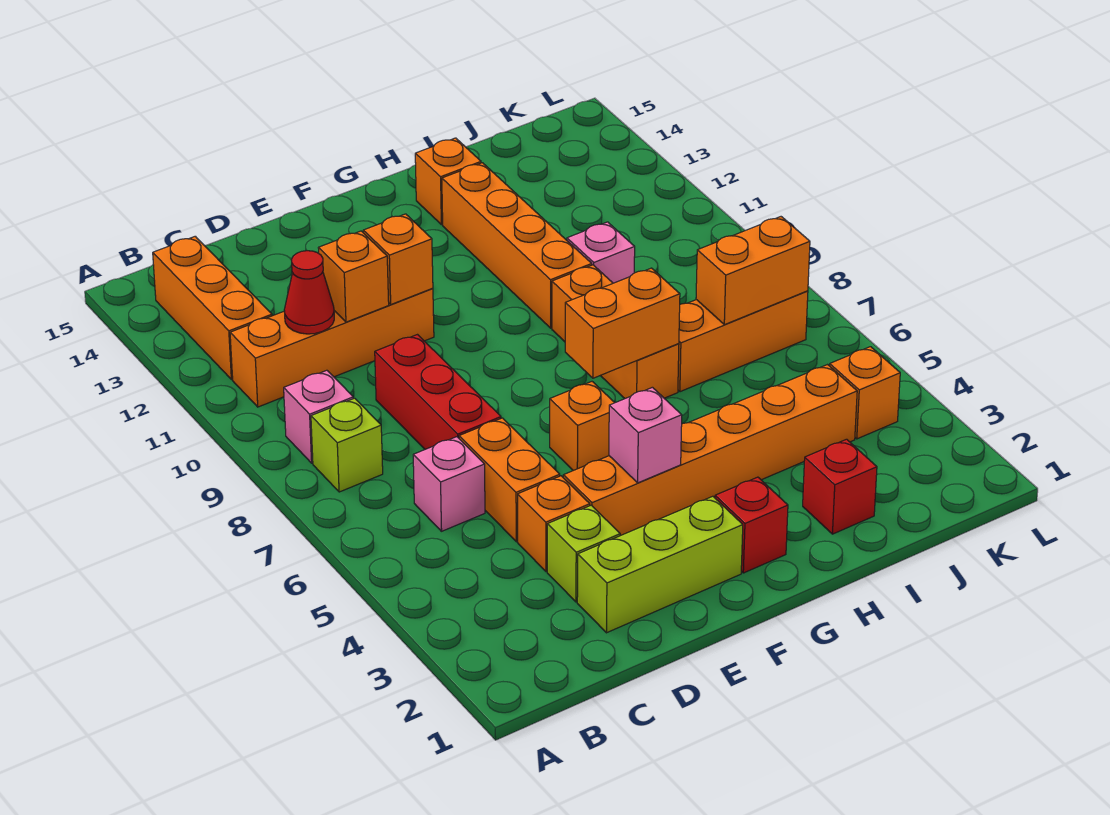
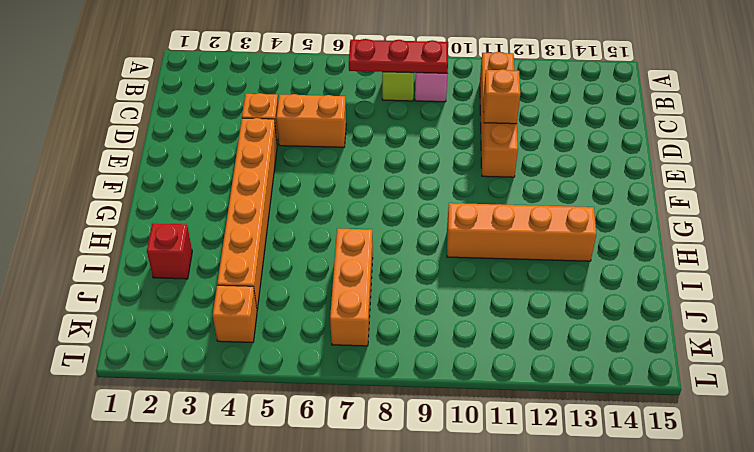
red plate B7:B9 level 2 -> none
none -> orange brick B12:B14 level 1
none -> pink brick C6 level 1
none -> lime brick D2:F2 level 1

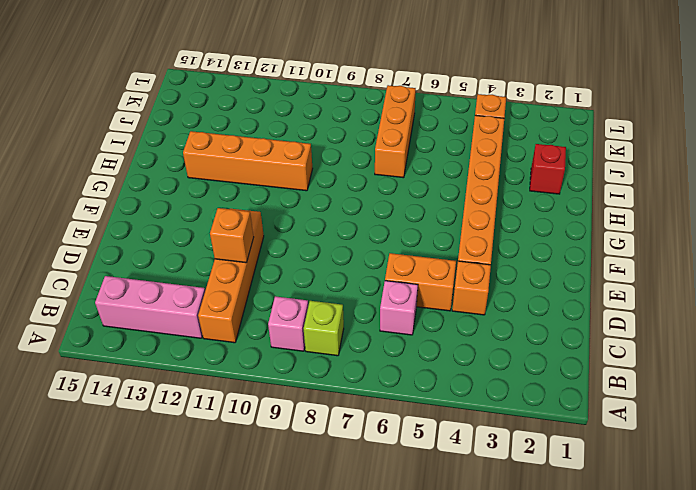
pink brick B12:B14 level 1 -> orange brick B12:B14 level 1
none -> lime brick D2:F2 level 1
none -> lime brick D3 level 1
none -> red brick D7:D9 level 1

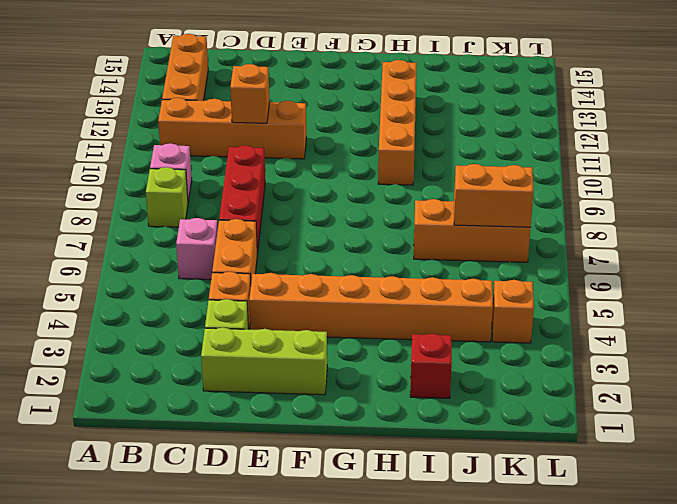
none -> orange brick F6 level 1
none -> red brick G2 level 1
none -> orange brick H7:H9 level 1

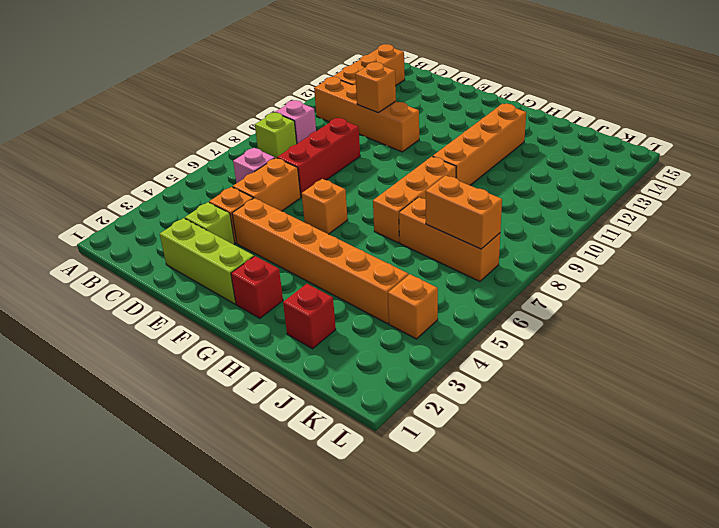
none -> orange brick H14 level 1
none -> pink brick I10 level 1
none -> red cone C11 level 2

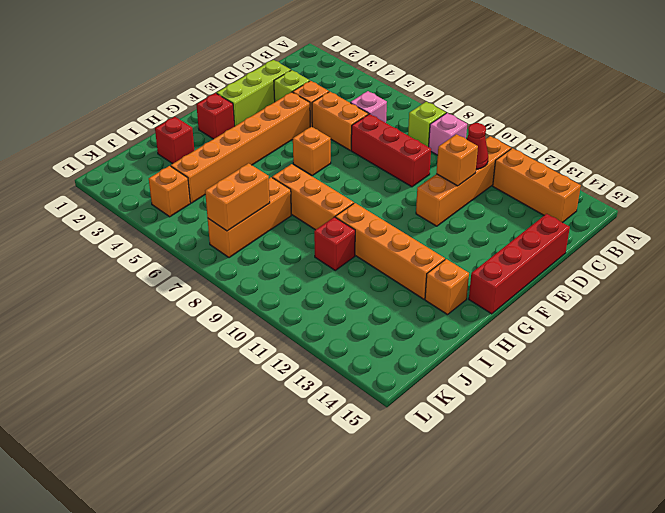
red brick D15:G15 level 1 -> none
red brick I10 level 1 -> pink brick I10 level 1
none -> orange brick E11 level 2
none -> pink brick F4 level 2
none -> orange brick G7:H7 level 2

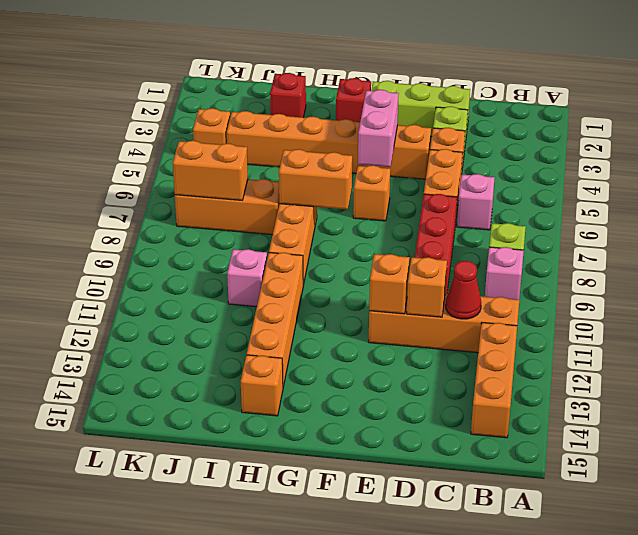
pink brick F4:F5 level 2 -> pink brick F4 level 2

